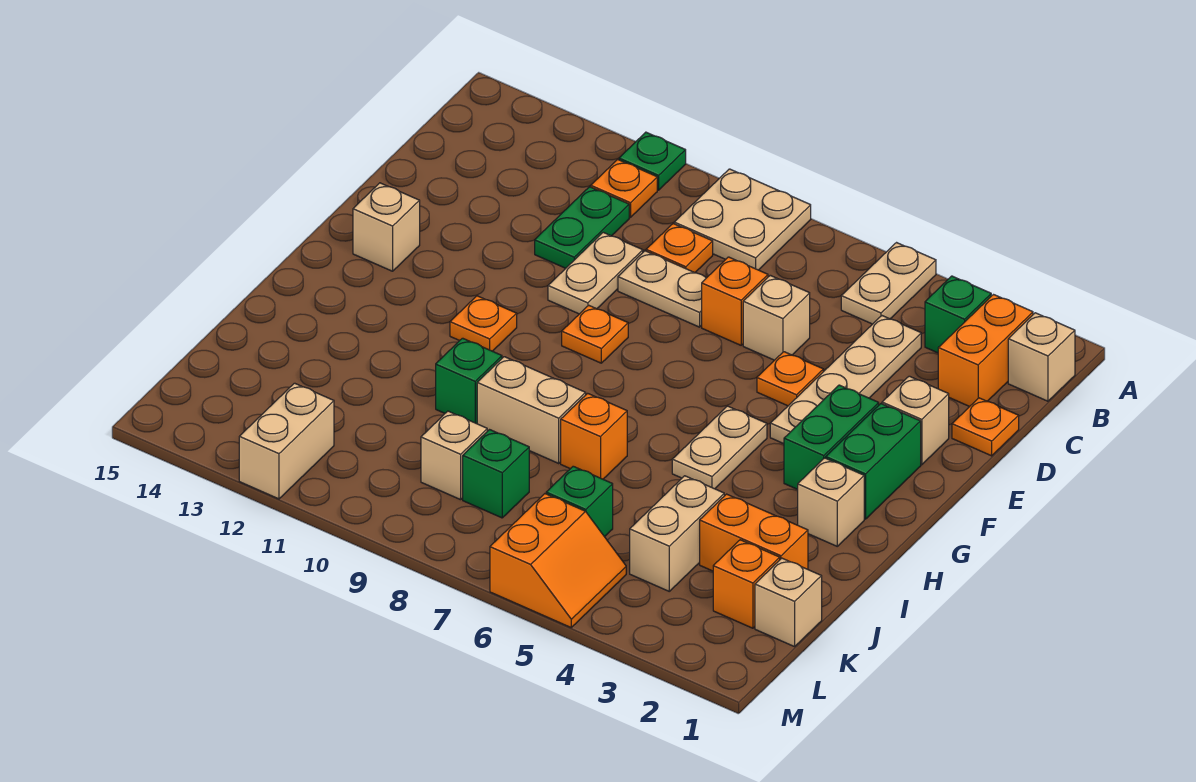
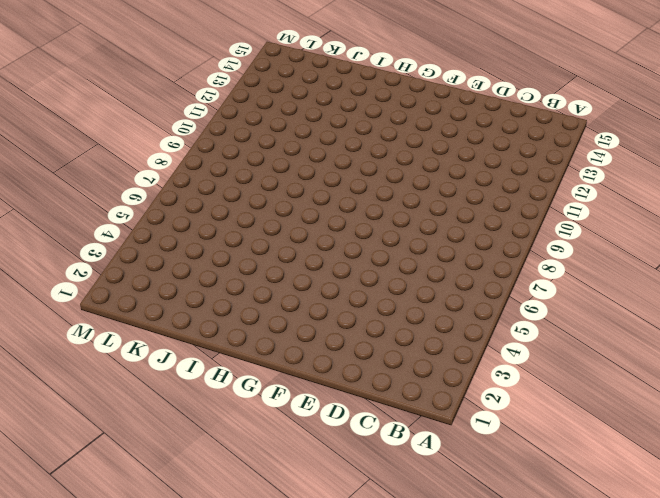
none -> tan plate A5:B5 level 1
none -> tan plate A8:B9 level 1
none -> green plate A11 level 1
none -> tan brick B1 level 1

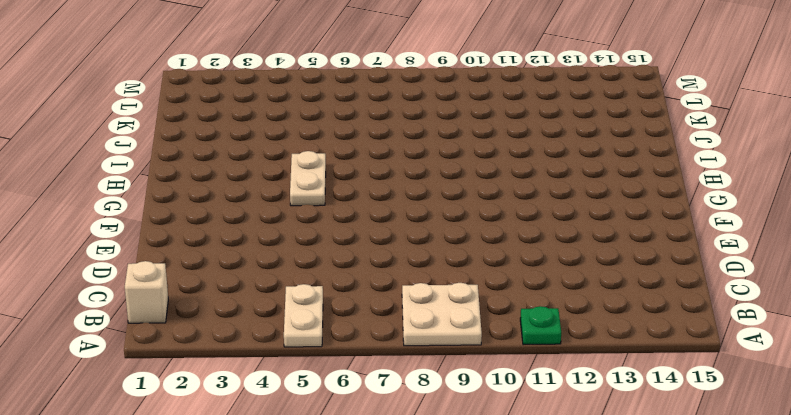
none -> orange brick B2:C2 level 1
none -> green brick B3 level 1
none -> orange plate B11 level 1
none -> tan plate C4:F4 level 1

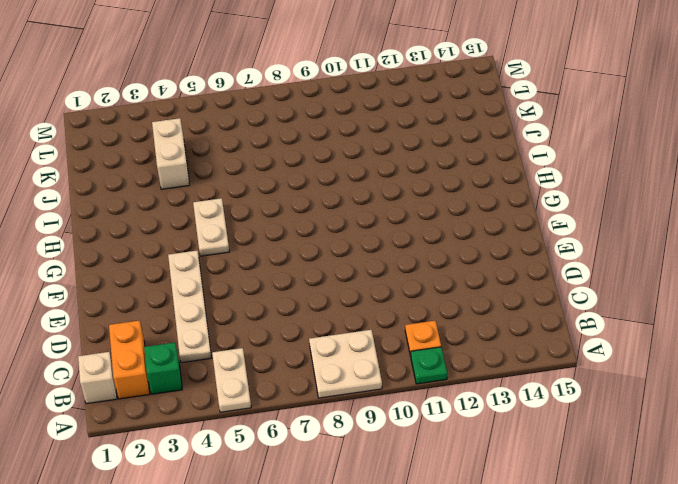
none -> orange plate C9 level 1
none -> green plate C11:D11 level 1
none -> orange plate D1 level 1
none -> tan brick D6 level 1

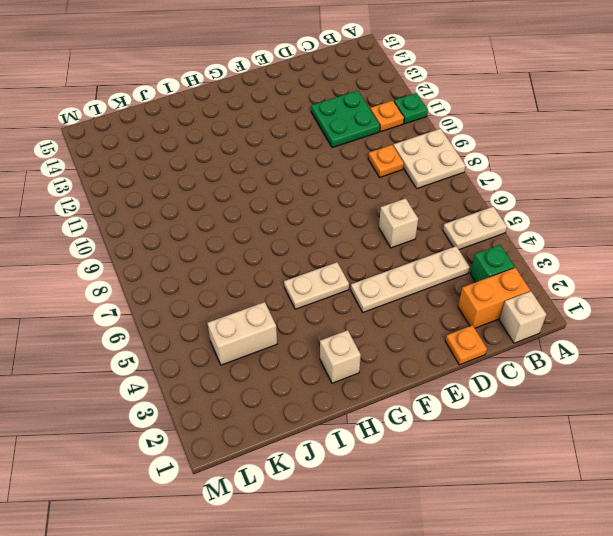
green plate C11:D12 level 1 -> green plate C11:D11 level 1
none -> orange brick D7 level 1
none -> tan plate D8:D9 level 1
none -> tan plate D10:E10 level 1
none -> tan brick E2 level 1

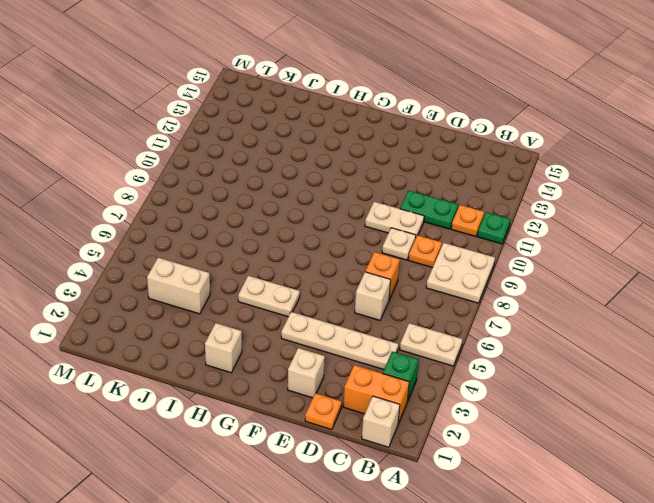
tan plate D9 level 1 -> tan plate D8:D9 level 1
none -> orange plate E5 level 1
none -> green brick F2:G2 level 1
none -> green brick F3:G3 level 1
none -> orange plate F9 level 1

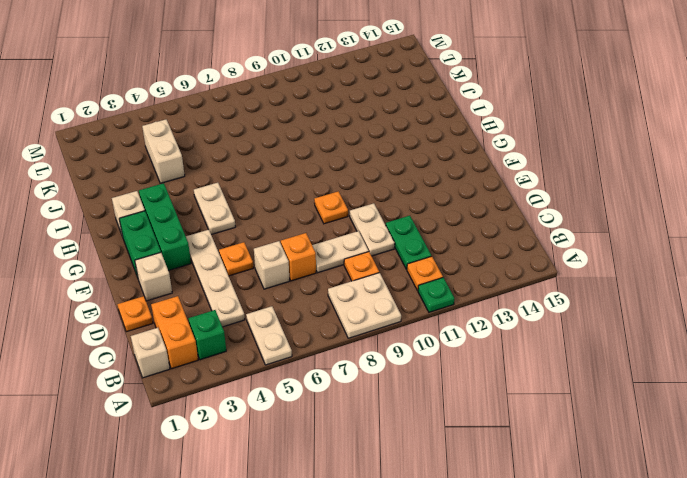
green brick F3:H3 level 1 -> green brick F3:G3 level 1
none -> tan brick F14 level 1
none -> orange plate G11 level 1
none -> orange brick I7 level 1
none -> tan brick I8:I9 level 1

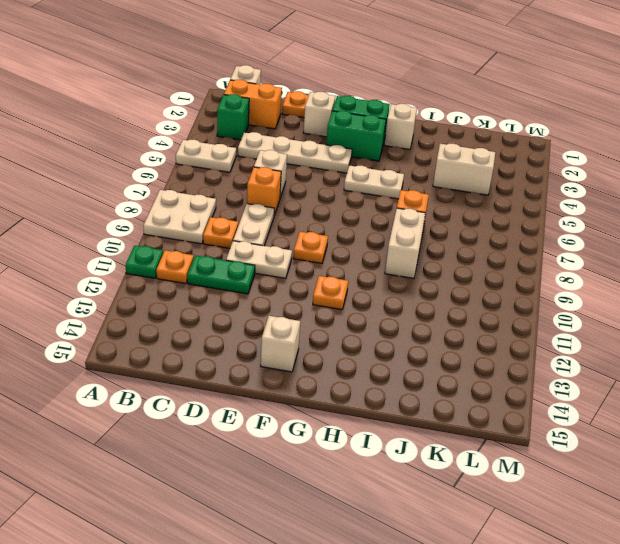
none -> orange plate E5 level 1
none -> green brick I10 level 1
none -> orange brick J2:J3 level 1
none -> tan brick K1 level 1

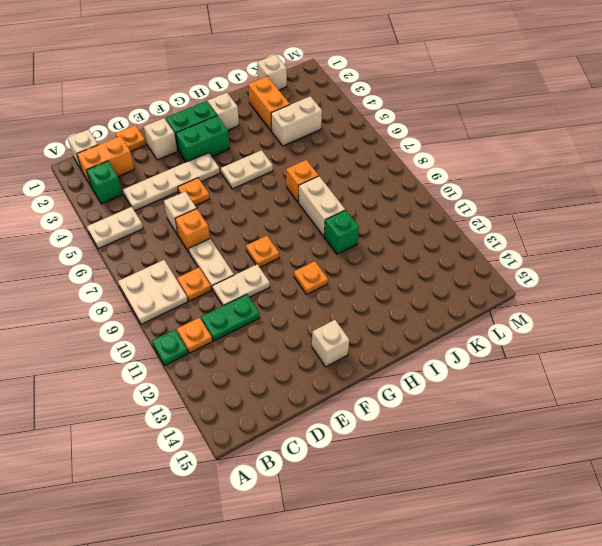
none -> orange brick K2 level 1
none -> green brick K6 level 1
none -> green brick K8 level 1
none -> tan brick K9 level 1

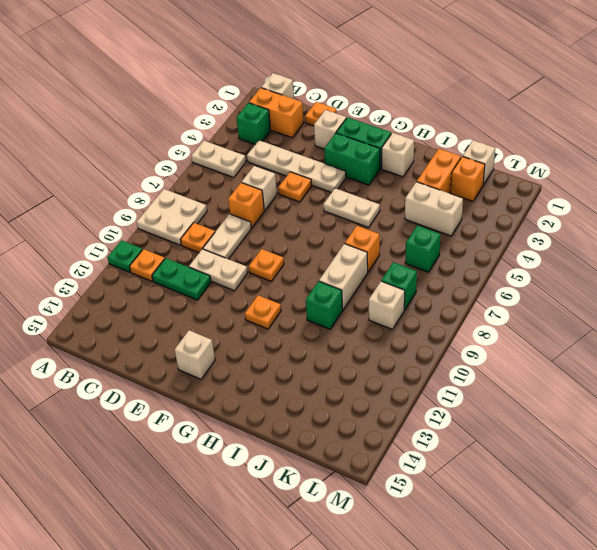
none -> orange slope L5:M6 level 1 top 6
none -> tan brick L12:M12 level 1

